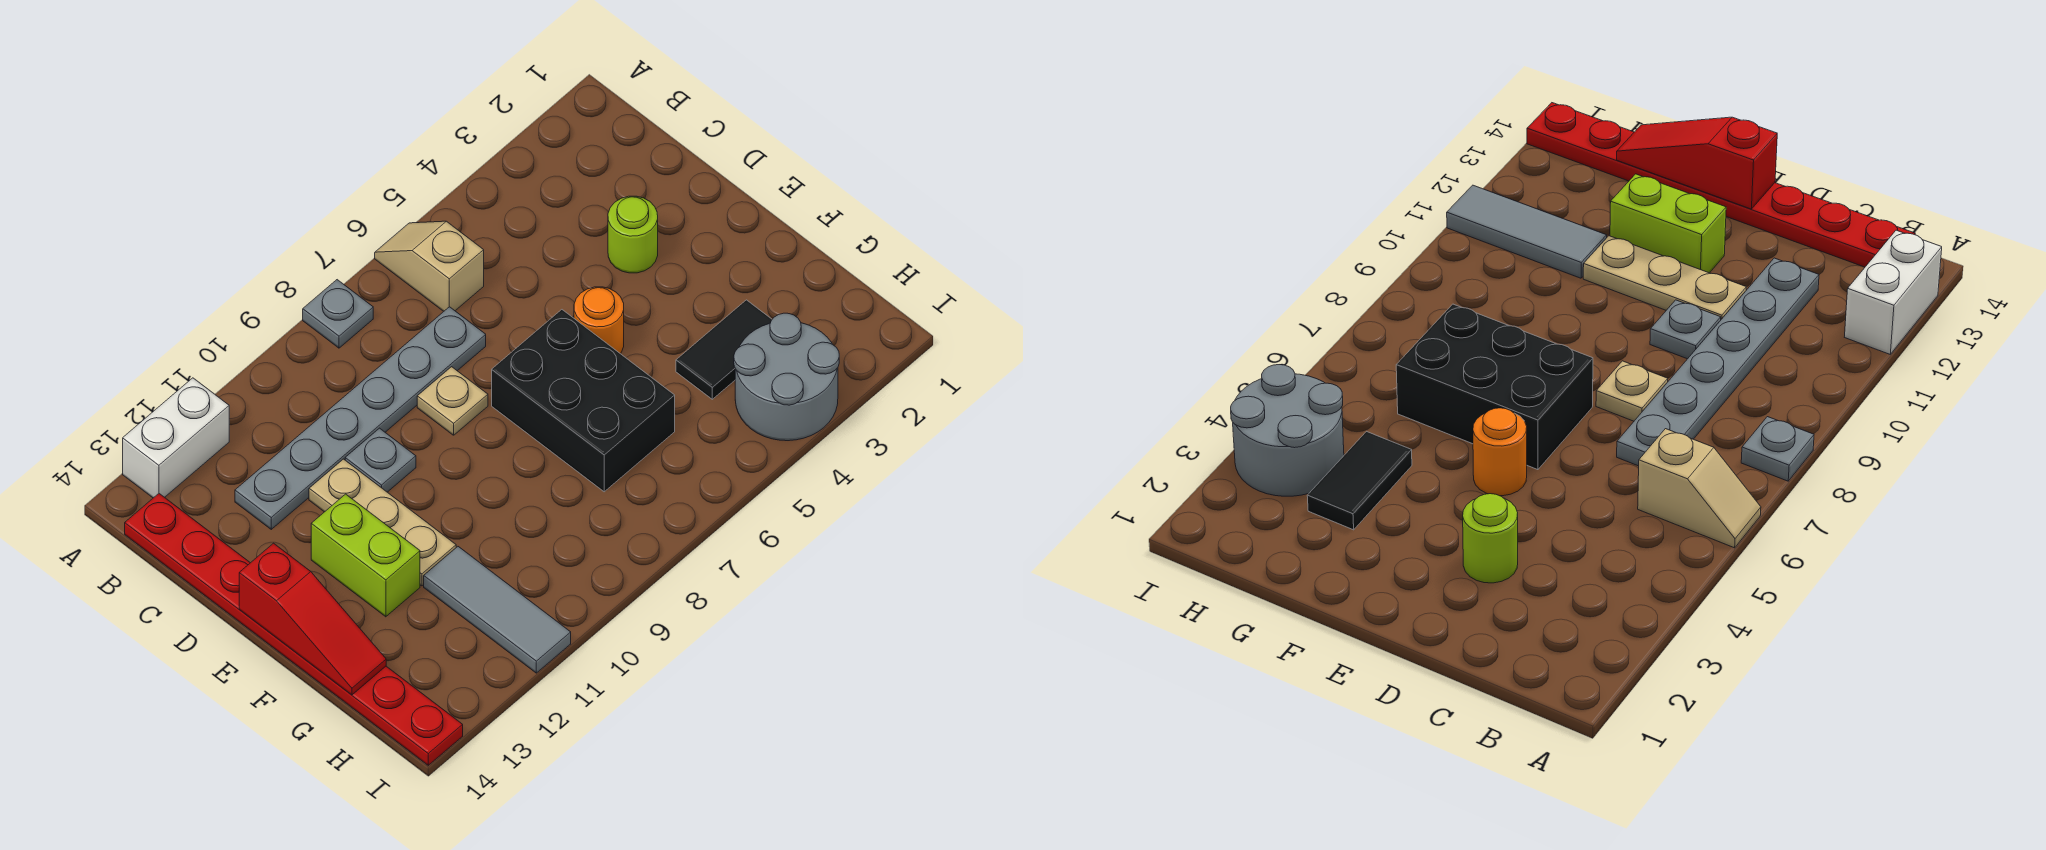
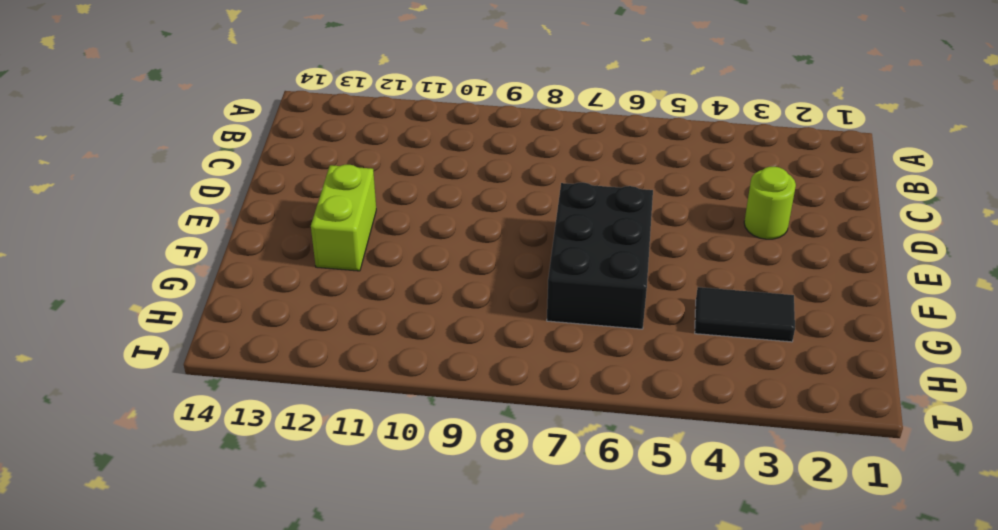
none -> tan slope A6:B6 level 1 top B
none -> grey plate A8 level 1
none -> white brick A12:A13 level 1

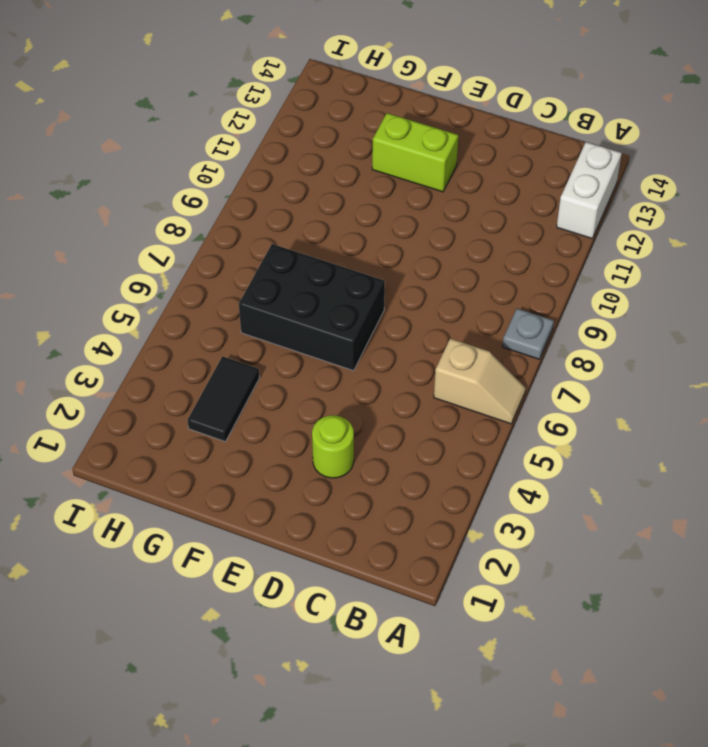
none -> red plate B14:I14 level 1
none -> grey plate C7:C12 level 1
none -> tan plate D8 level 1

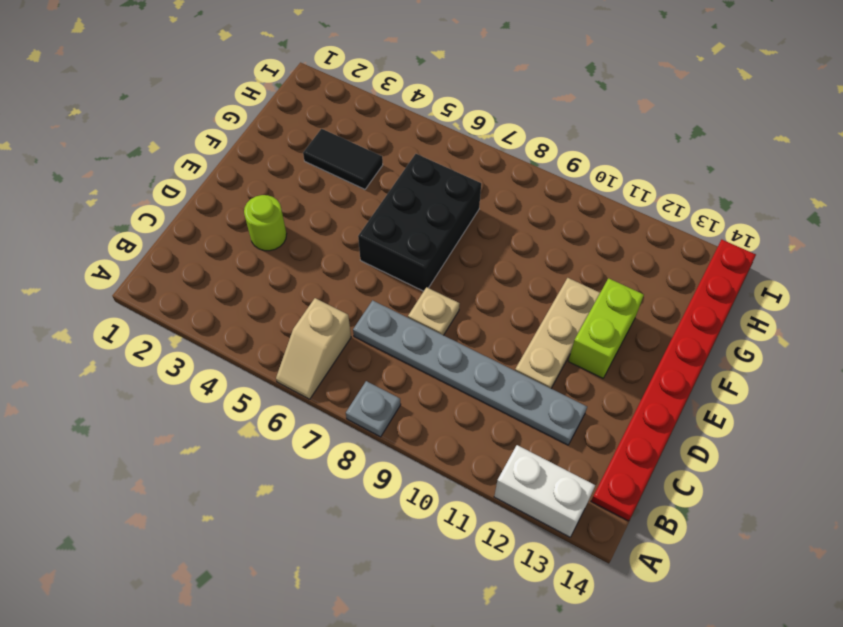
none -> grey plate D10 level 1
none -> orange round brick E5 level 1
none -> grey tile G11:I11 level 1

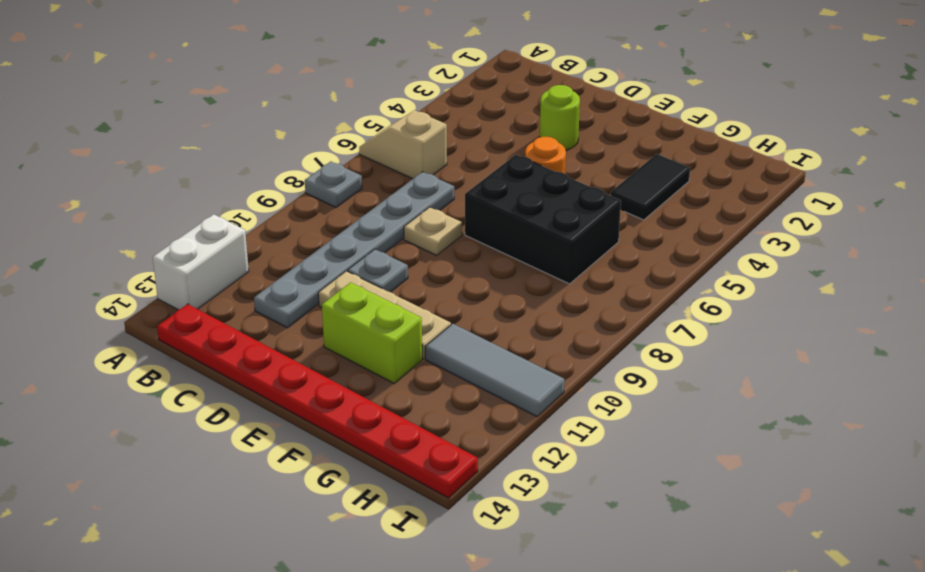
none -> grey round brick H3:I4 level 1
none -> red slope E14:G14 level 2 top E

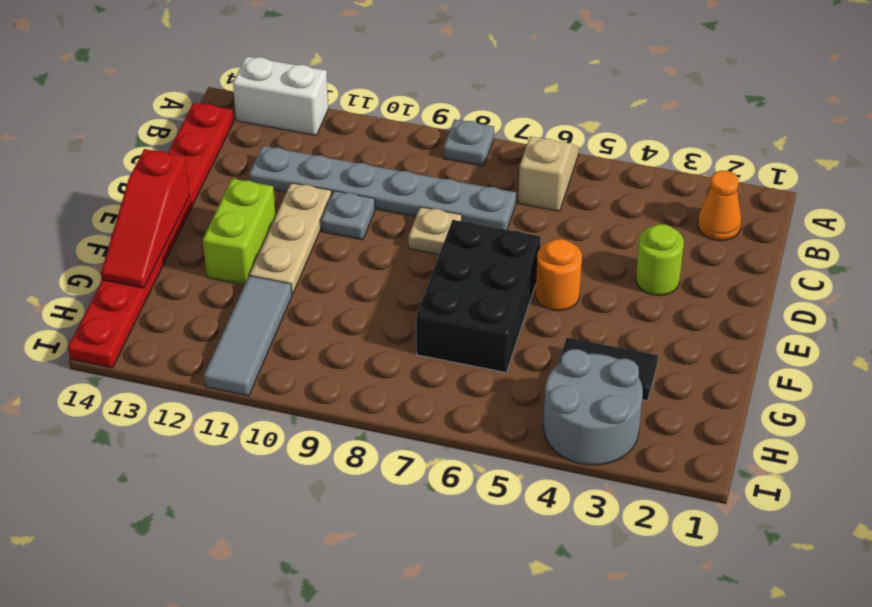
orange cone B2 level 1 -> none

